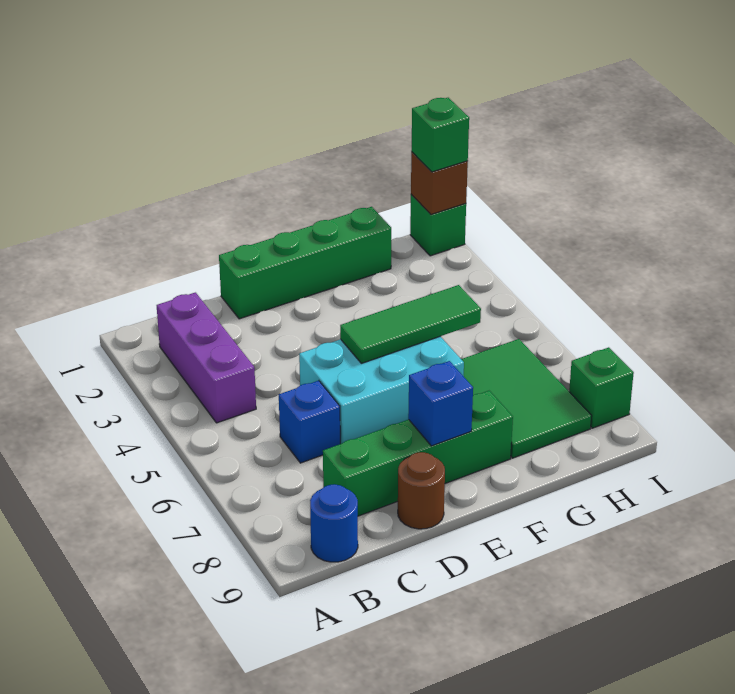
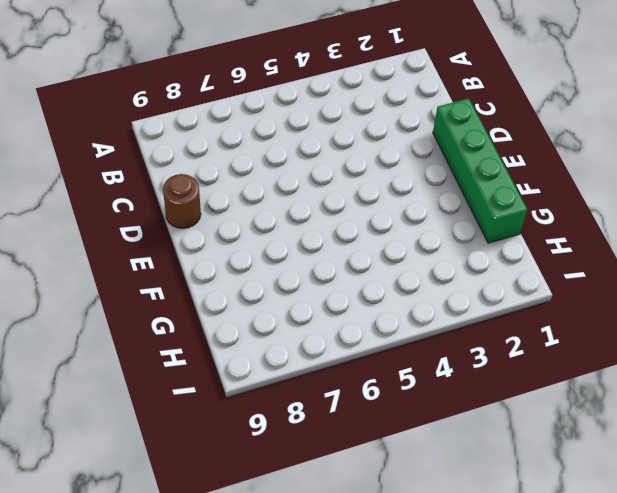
none -> purple brick B2:B4 level 1
none -> blue round brick B9 level 1
none -> blue brick C6 level 1

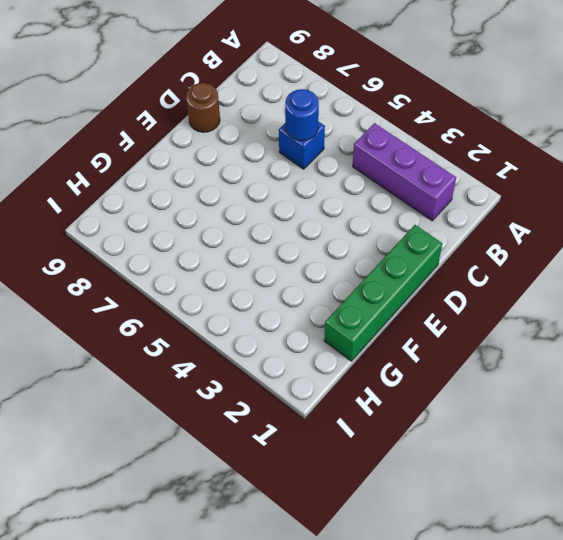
blue round brick C6 level 2 -> blue round brick B9 level 1
none -> green brick C8:F8 level 1
none -> cyan brick D5:F6 level 1
none -> green tile G6:H8 level 1

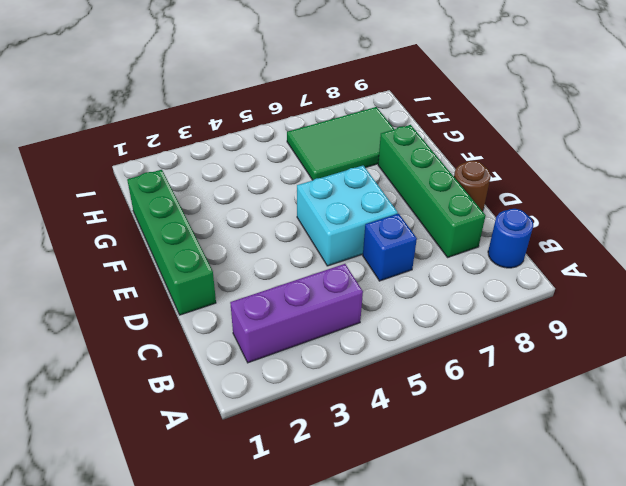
cyan brick D5:E6 level 1 -> cyan brick D5:F6 level 1
none -> green brick I1 level 1
none -> green brick I8 level 1
none -> green tile E5:G5 level 2

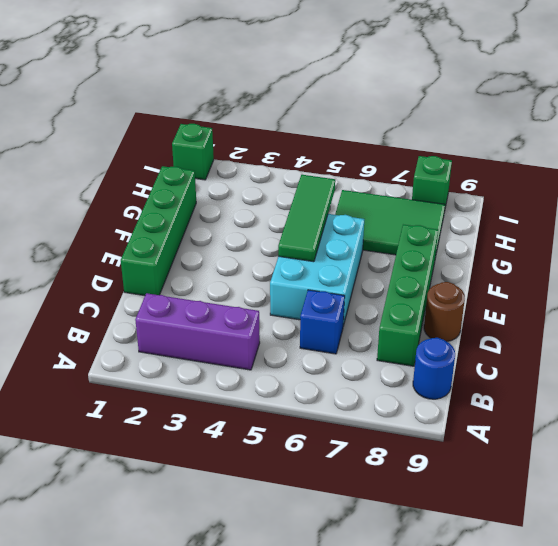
none -> blue brick E8 level 2
none -> brown brick I1 level 2
none -> green brick I1 level 3

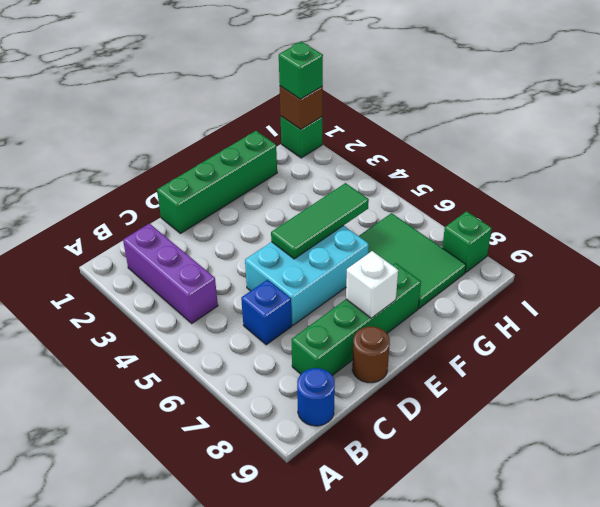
white brick E8 level 2 -> blue brick E8 level 2

